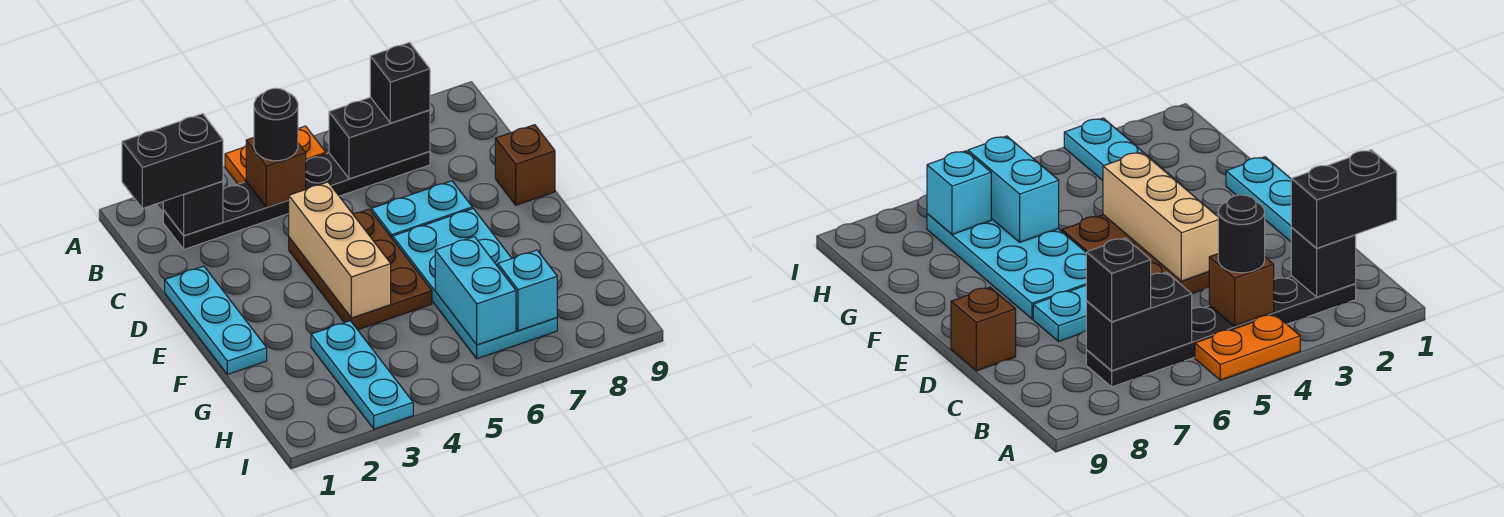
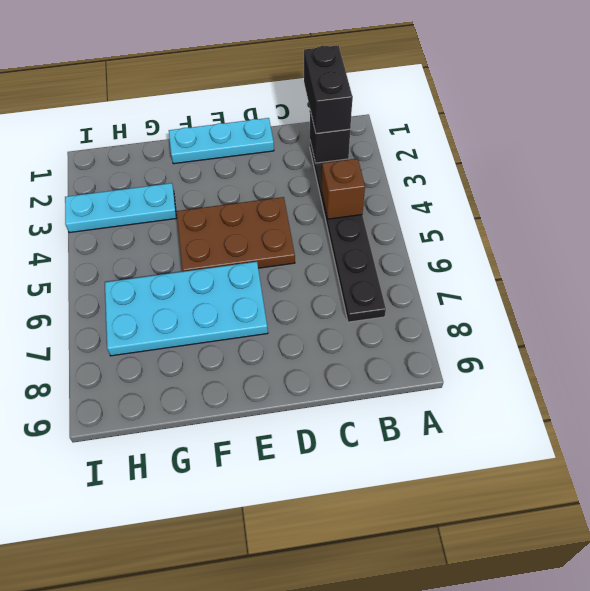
none -> orange plate A4:A5 level 1
none -> cyan plate D6:D7 level 1
none -> brown brick D9 level 1

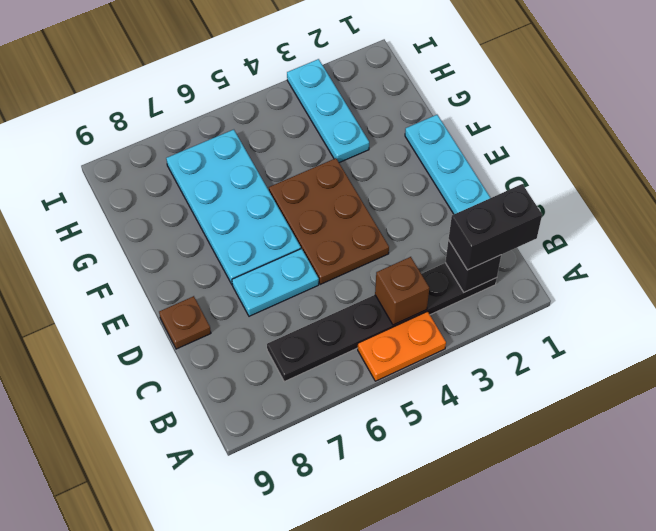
brown plate D9 level 1 -> brown brick D9 level 1
none -> black brick B6:B7 level 2
none -> tan brick D4:F4 level 2
none -> cyan brick G6:H6 level 2

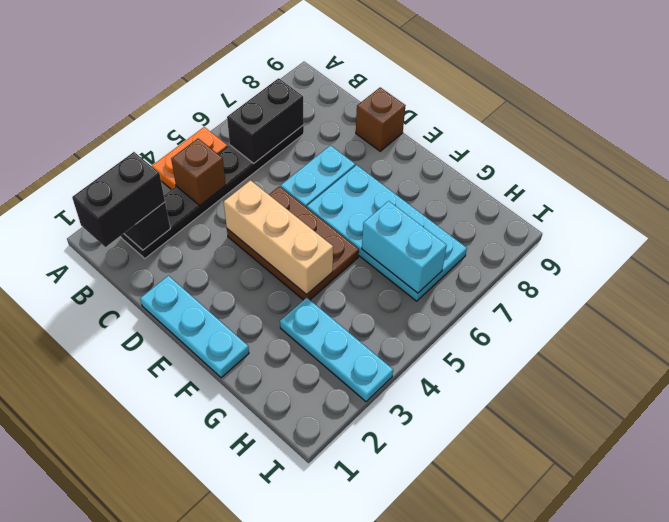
none -> cyan brick H7 level 2
none -> black round brick B4 level 3
none -> black brick B7 level 3

